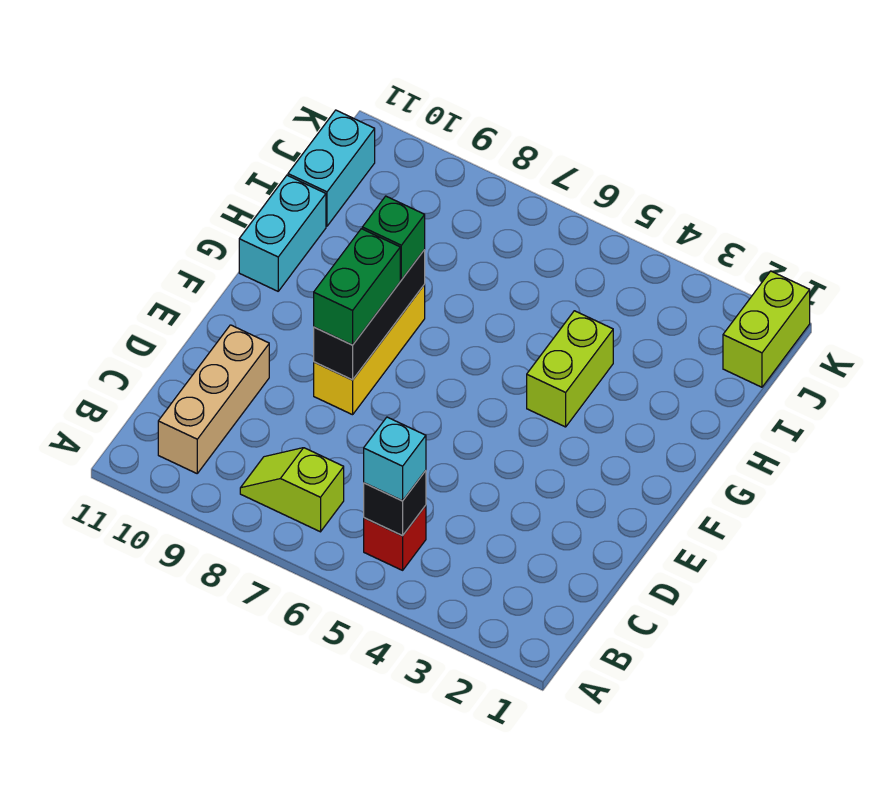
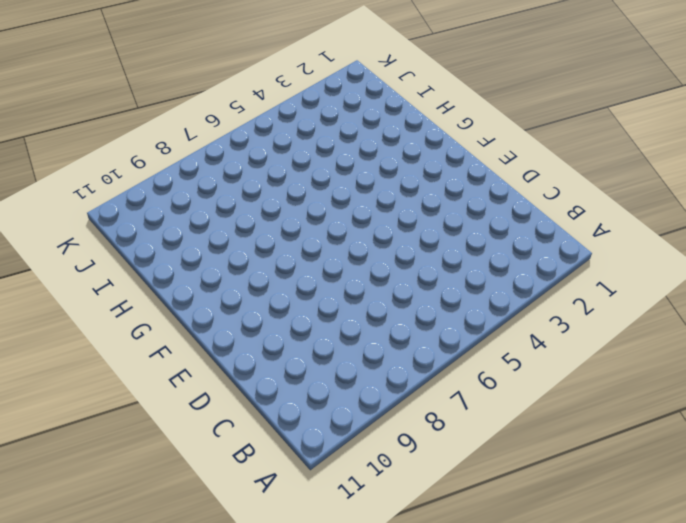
none -> red brick B5 level 1
none -> lime slope B7:B8 level 1 top 7
none -> tan brick B10:D10 level 1

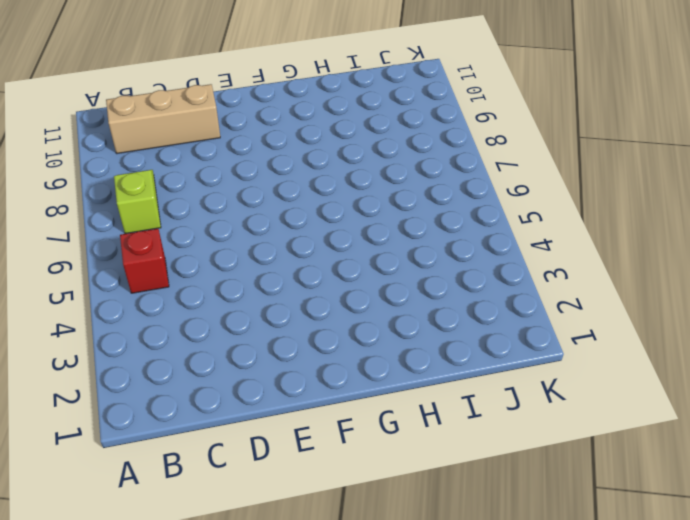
none -> yellow brick E8:G8 level 1
none -> lime brick G4:H4 level 1
none -> cyan brick G11:H11 level 1

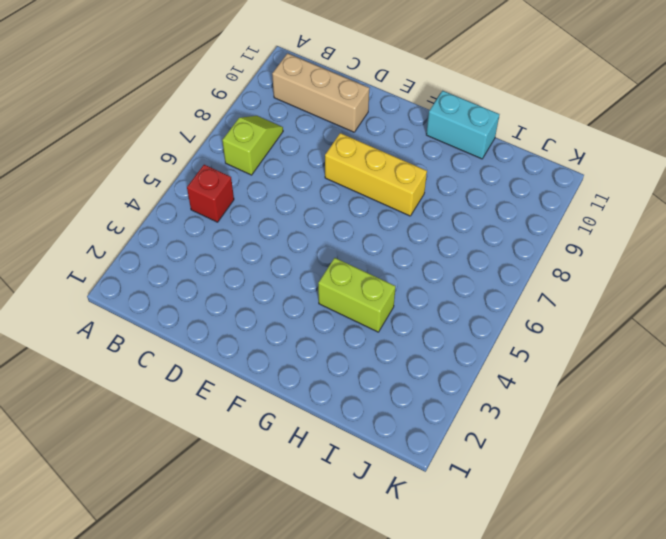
none -> cyan brick I11:J11 level 1
none -> lime brick J1:K1 level 1
none -> black brick B5 level 2

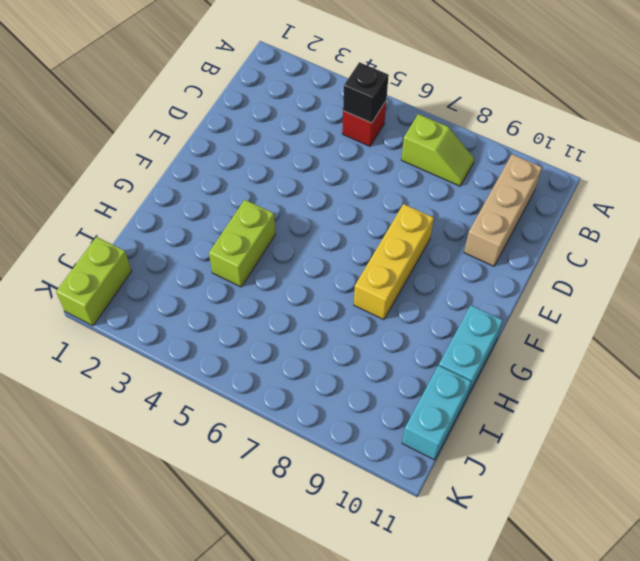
none -> black brick E8:G8 level 2
none -> cyan brick B5 level 3
none -> green brick E8:F8 level 3

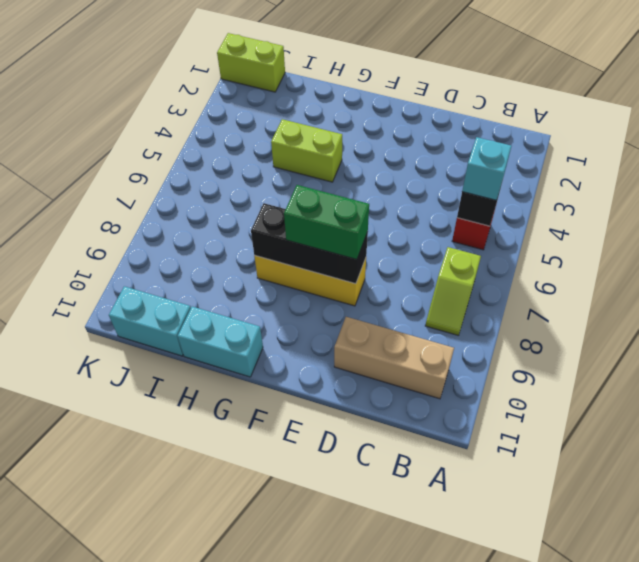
none -> green brick G8 level 3

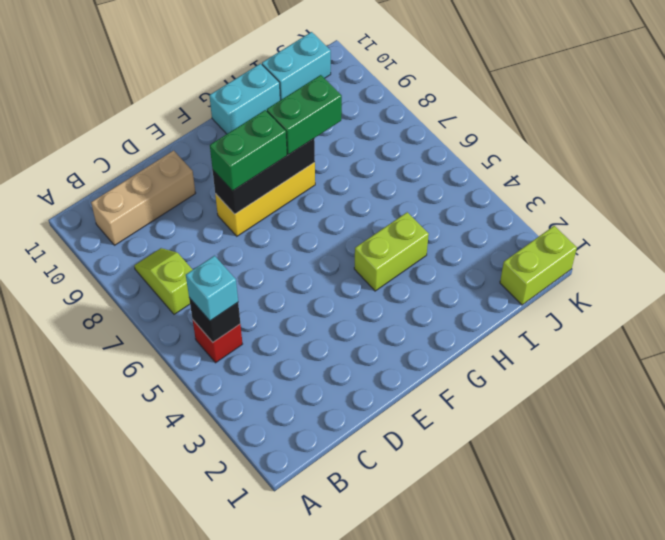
green brick G8:H8 level 3 -> green brick G8 level 3

